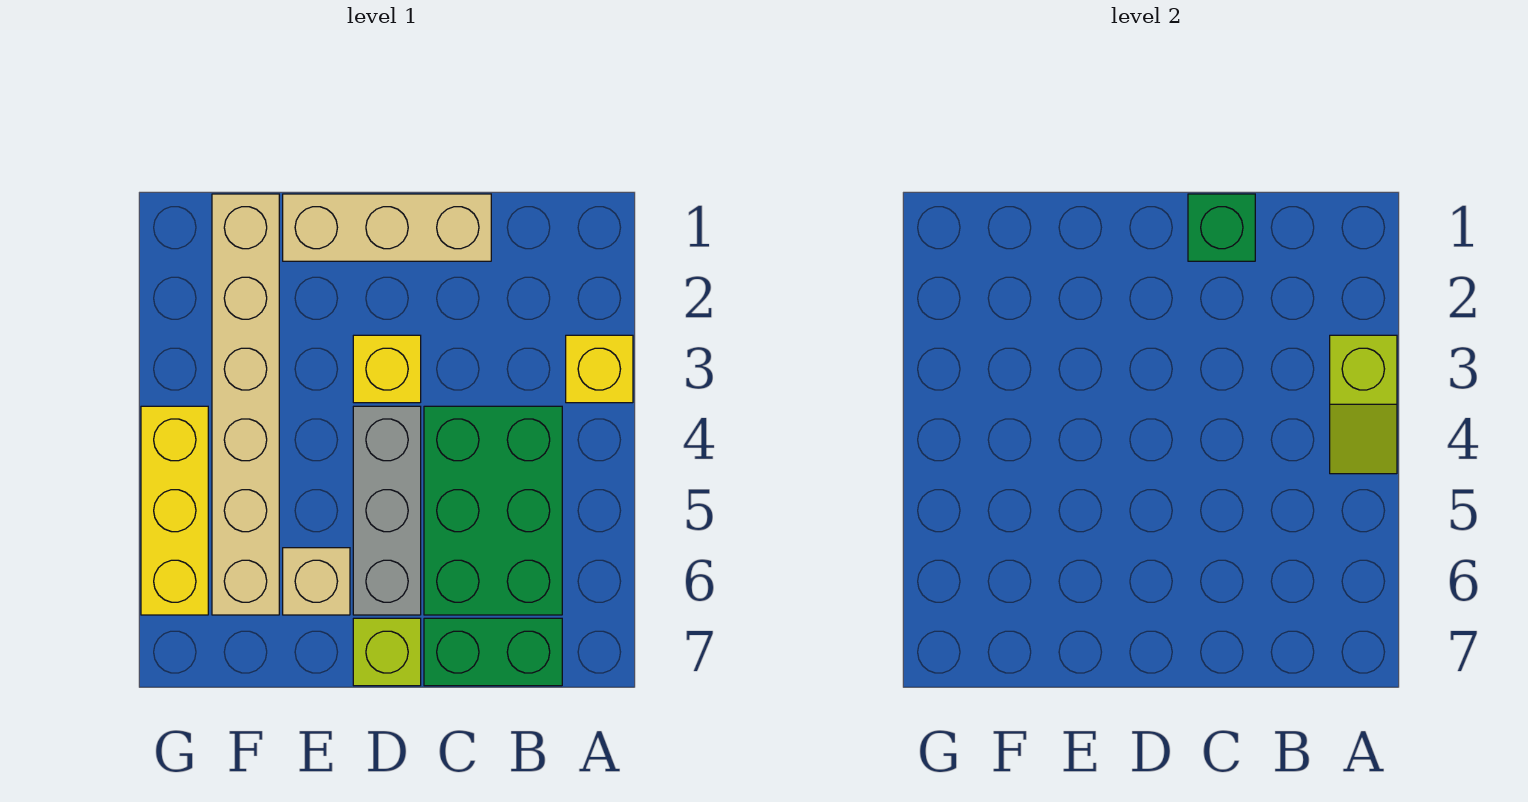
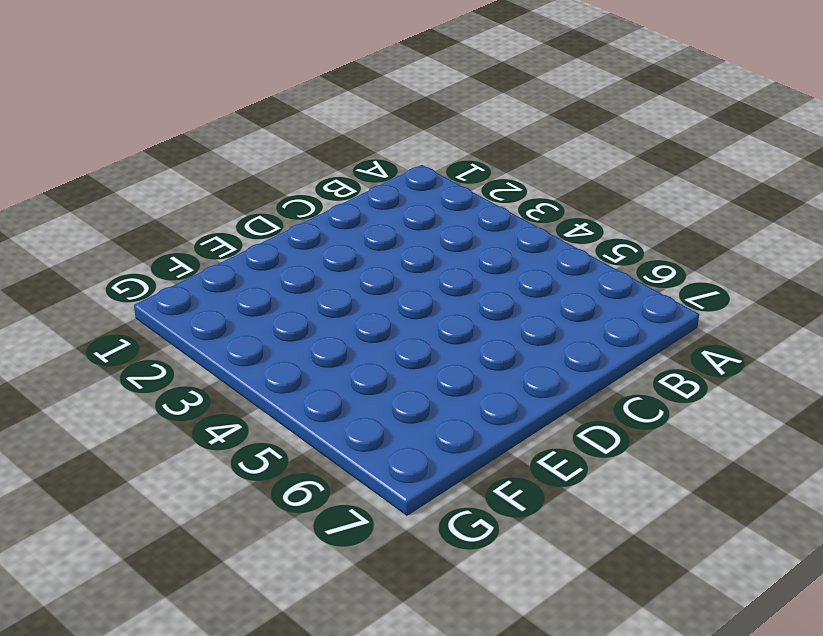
none -> yellow brick A3 level 1
none -> green brick B4:C6 level 1
none -> green brick B7:C7 level 1

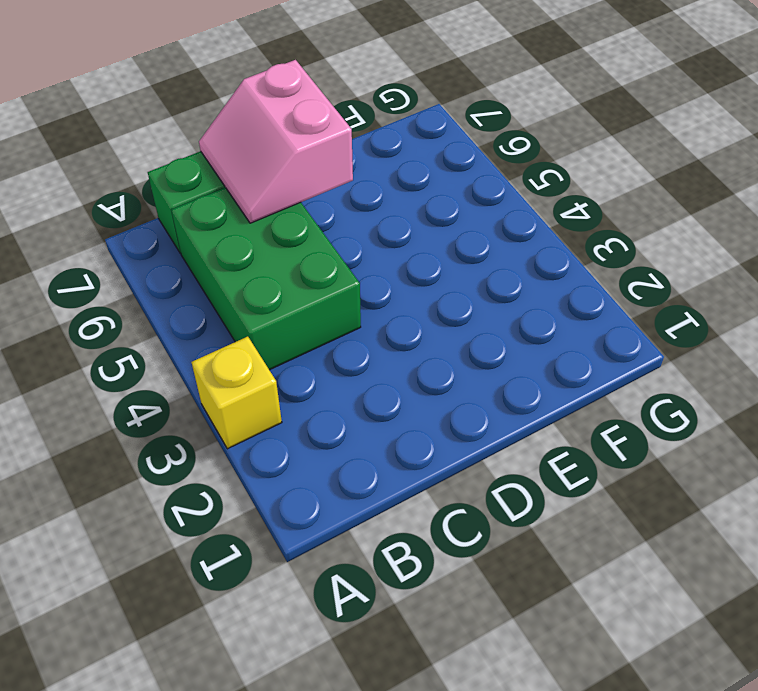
pink slope C6:D7 level 2 top D -> none
none -> tan brick C1:E1 level 1
none -> yellow brick D3 level 1
none -> grey brick D4:D6 level 1

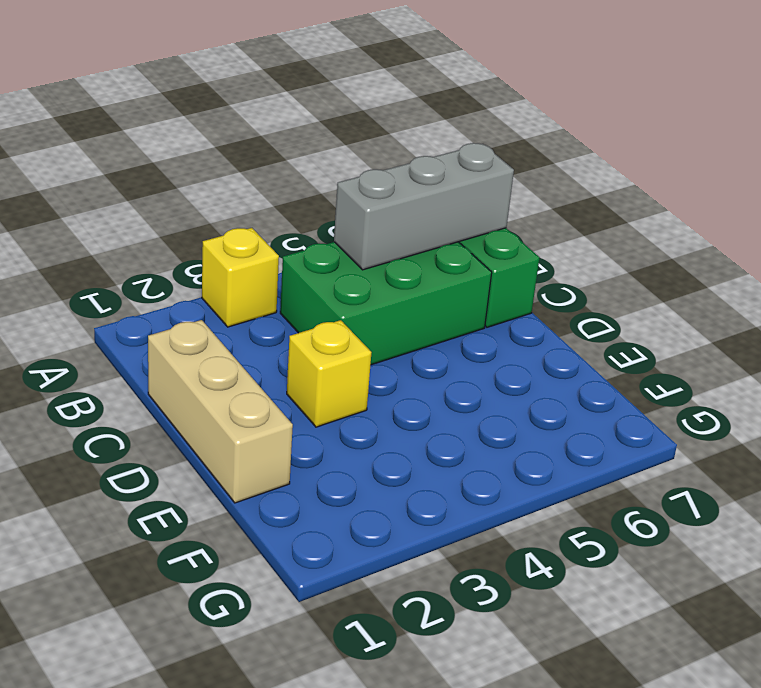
grey brick B5:B7 level 2 -> grey brick D4:D6 level 1
none -> lime brick D7 level 1
none -> tan brick E6 level 1
none -> tan brick F1:F6 level 1

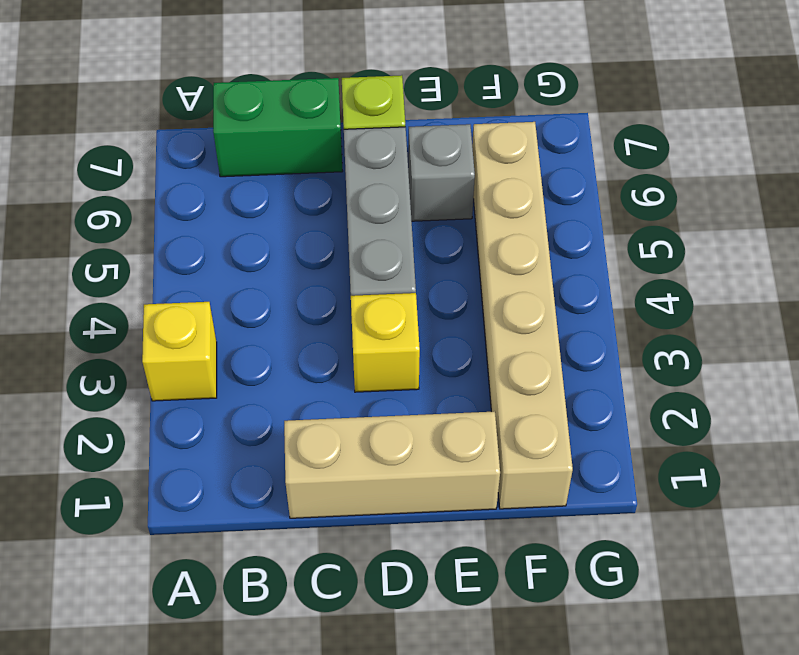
grey brick E6 level 1 -> tan brick E6 level 1
none -> green brick B4:C6 level 1
none -> yellow brick G4:G6 level 1
none -> lime slope A3:A4 level 2 top 3

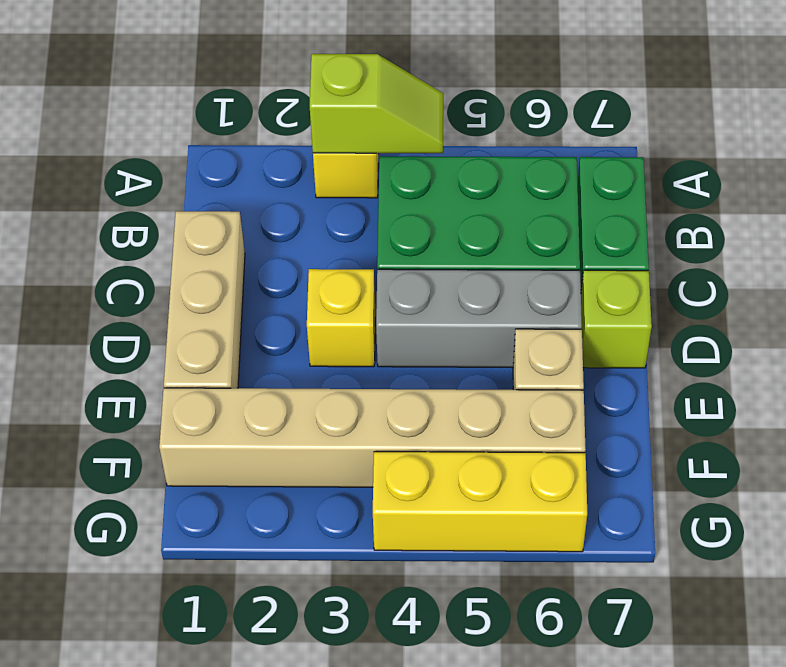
none -> green brick C1 level 2

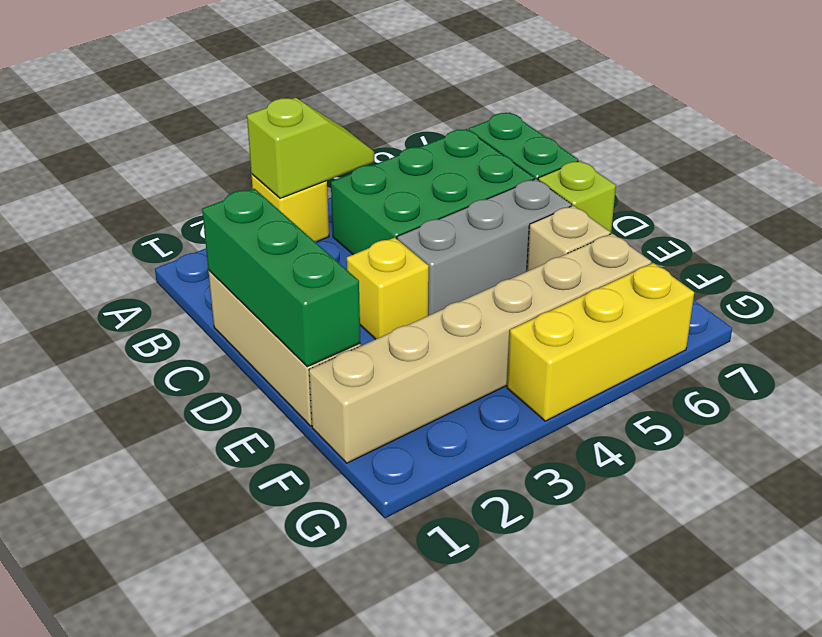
green brick C1:E1 level 2 -> green brick C1 level 2

